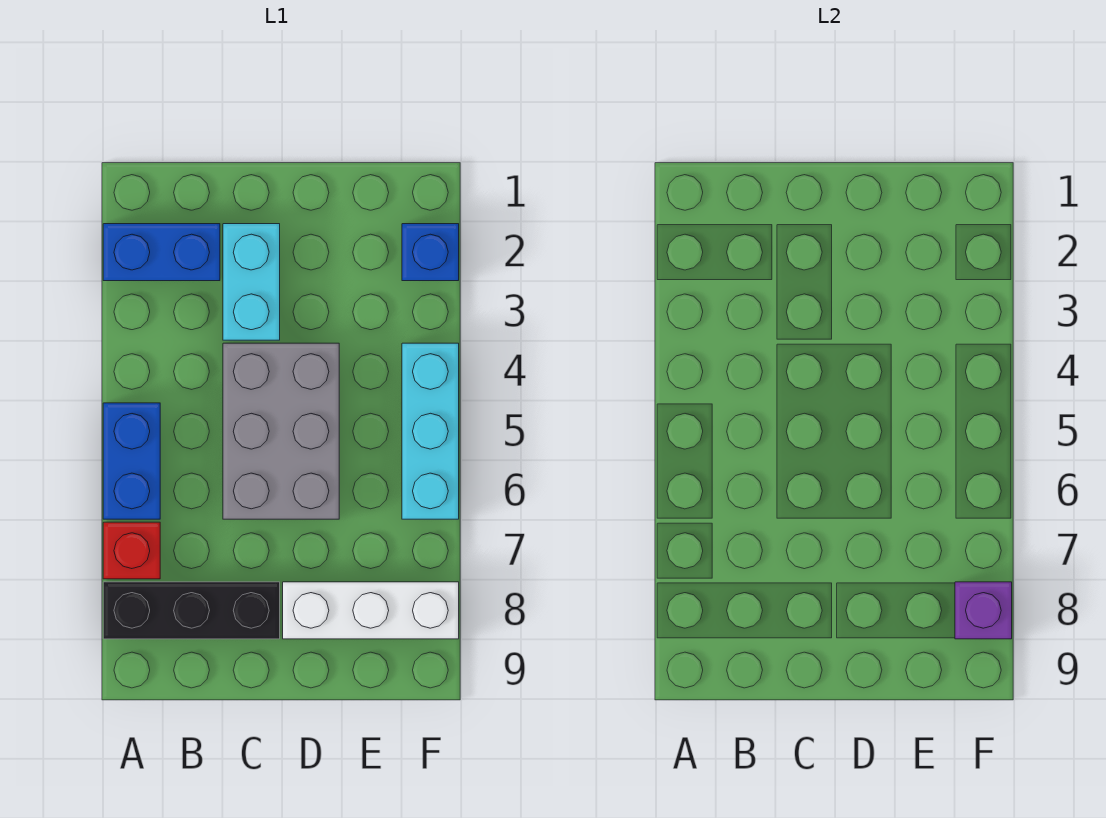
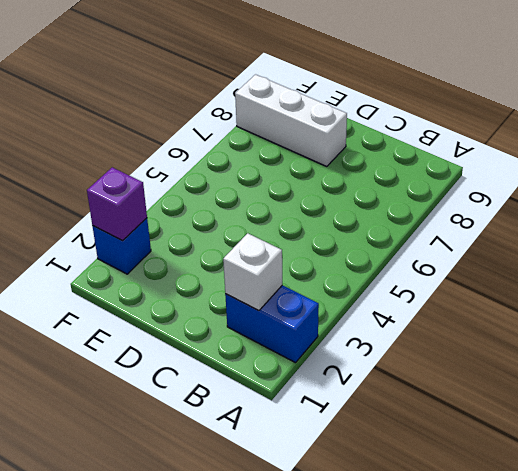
white brick B2 level 2 -> none
purple brick F2 level 2 -> purple brick F8 level 2
none -> blue brick A5:A6 level 1
none -> red brick A7 level 1

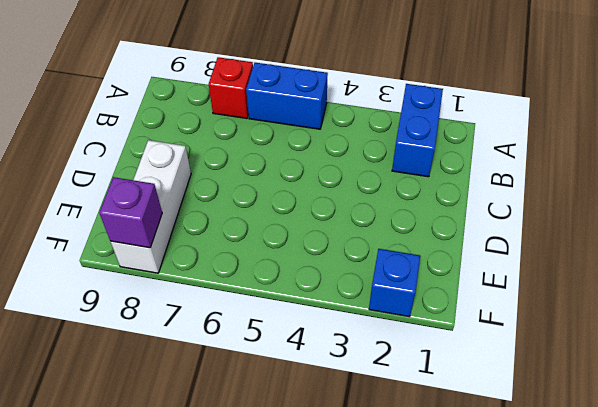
none -> black brick A8:C8 level 1
none -> cyan brick C2:C3 level 1

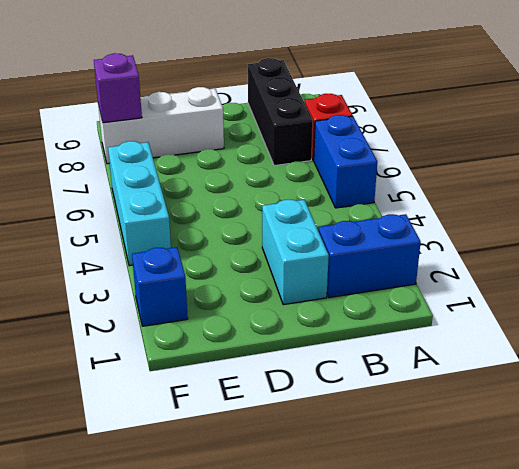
black brick B7:B9 level 1 -> black brick A8:C8 level 1
none -> grey brick C4:D6 level 1

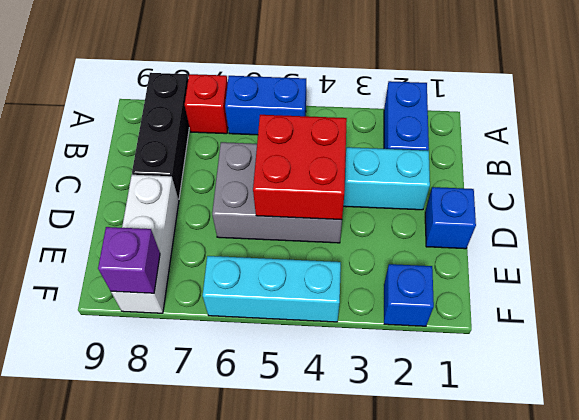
red brick C4:D5 level 2 -> none
blue brick D1 level 1 -> none

